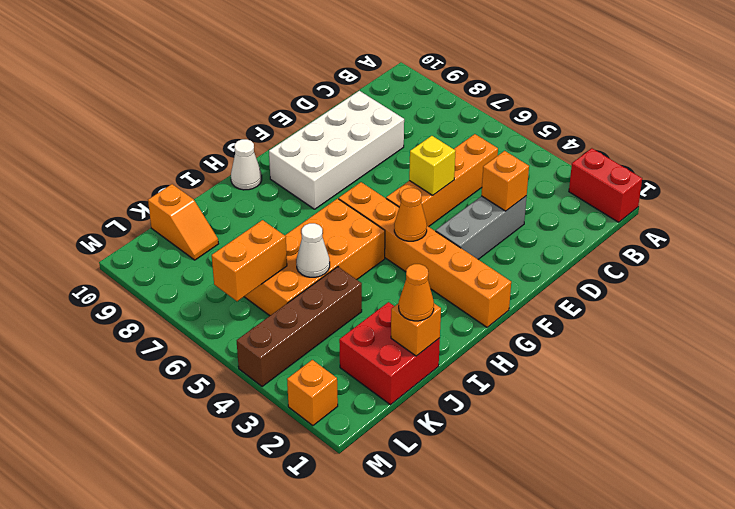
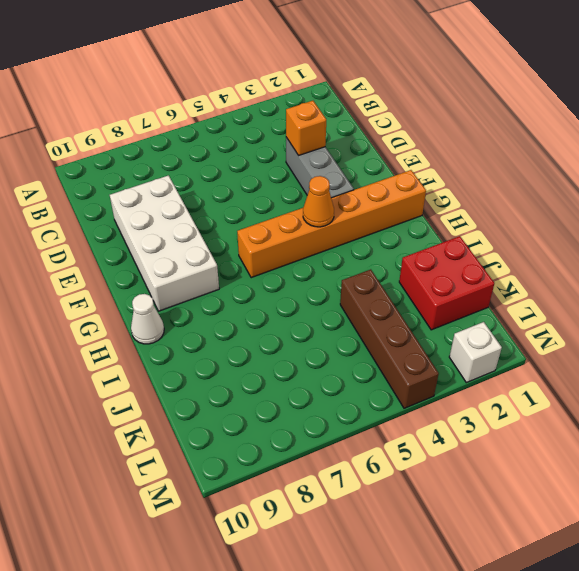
white brick M2 level 1 -> orange brick M2 level 1
none -> red brick A1:A2 level 1
none -> orange brick C5:F5 level 1
none -> orange brick H5:K6 level 1

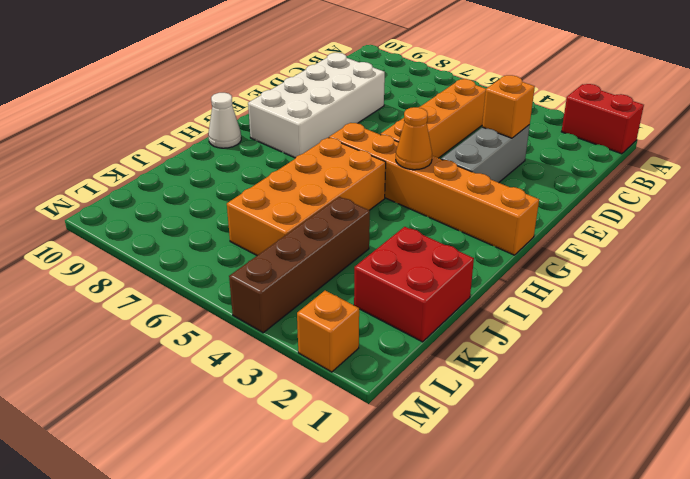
none -> orange slope K9:K10 level 1 top 10
none -> yellow brick E5 level 2
none -> orange brick J1 level 2

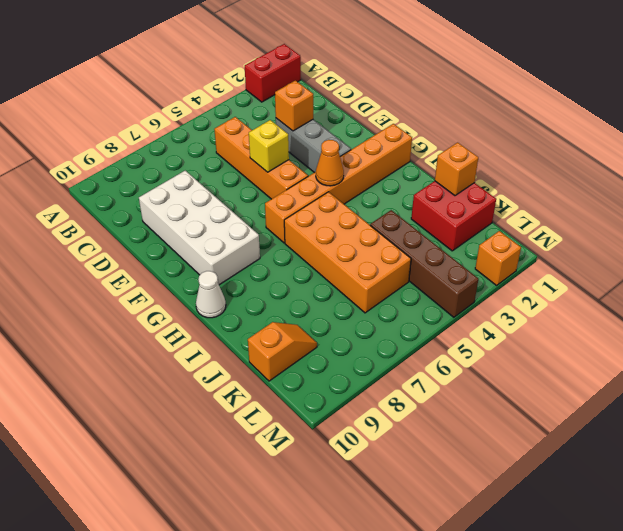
none -> white cone J5 level 2
none -> orange brick K6:L6 level 2
none -> orange cone J1 level 3

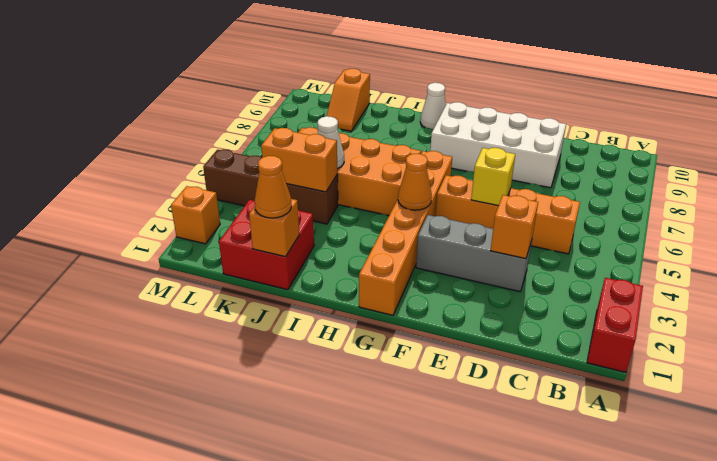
orange brick J4:K4 level 2 -> orange brick K6:L6 level 2

